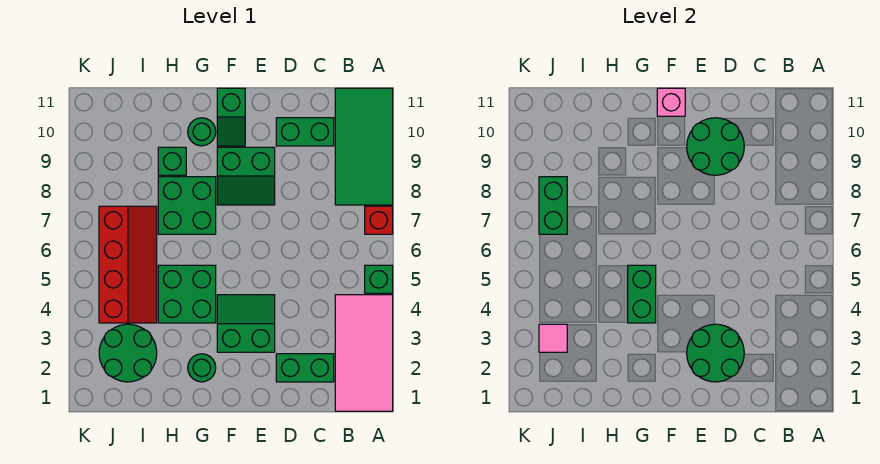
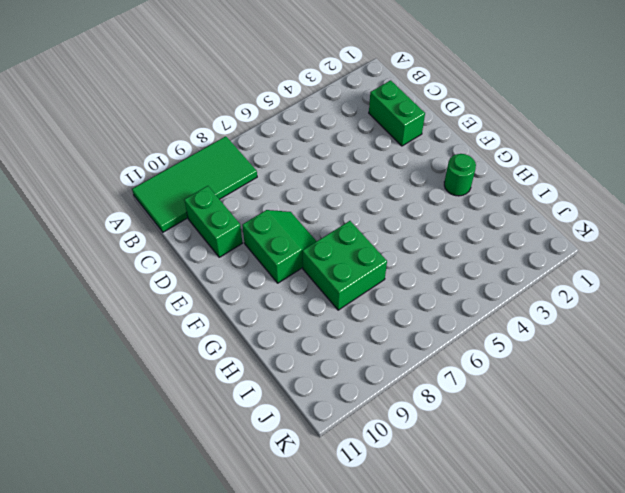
none -> pink tile A1:B4 level 1
none -> green brick A5 level 1
none -> red brick A7 level 1

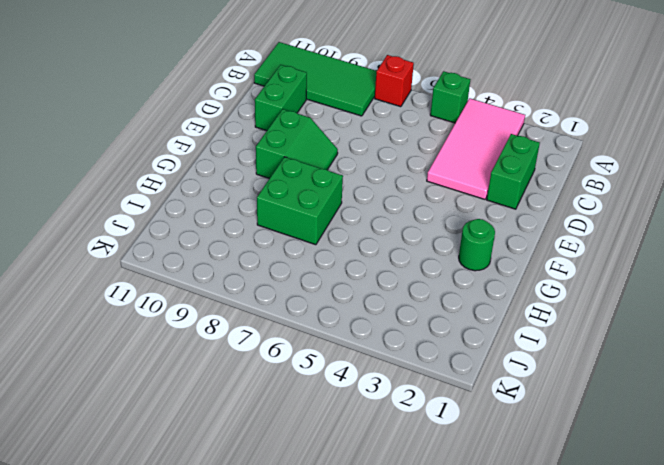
pink tile A3:D4 level 1 -> pink tile A1:B4 level 1
none -> green slope E3:F4 level 1 top 3
none -> green slope F10:F11 level 1 top 11
none -> green brick G4:H5 level 1

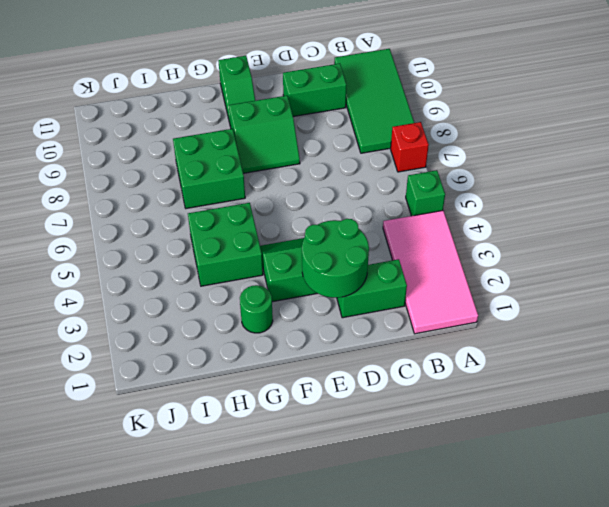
none -> green round brick G10 level 1
none -> green brick H9 level 1
none -> green round brick I2:J3 level 1

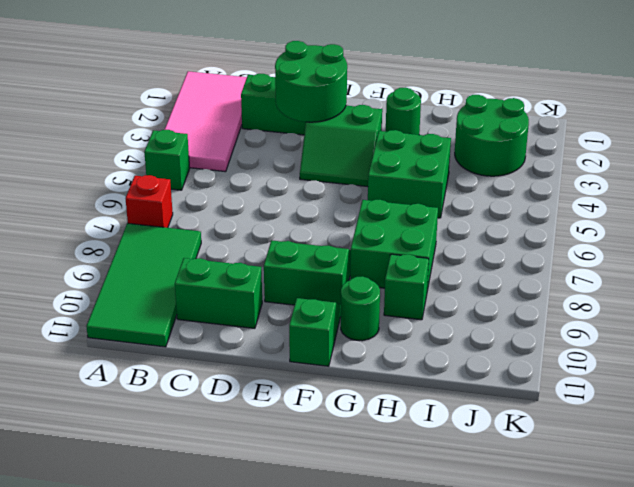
none -> red slope I4:J7 level 1 top J
none -> green round brick D9:E10 level 2
none -> pink brick F11 level 2

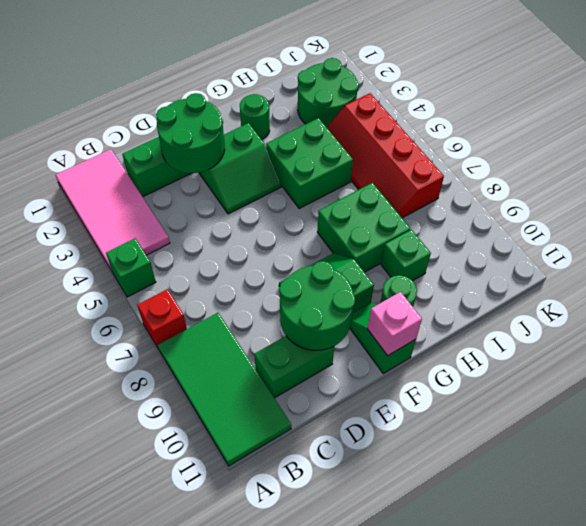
none -> green brick G4:G5 level 2
none -> pink tile J3 level 2
none -> green brick J7:J8 level 2

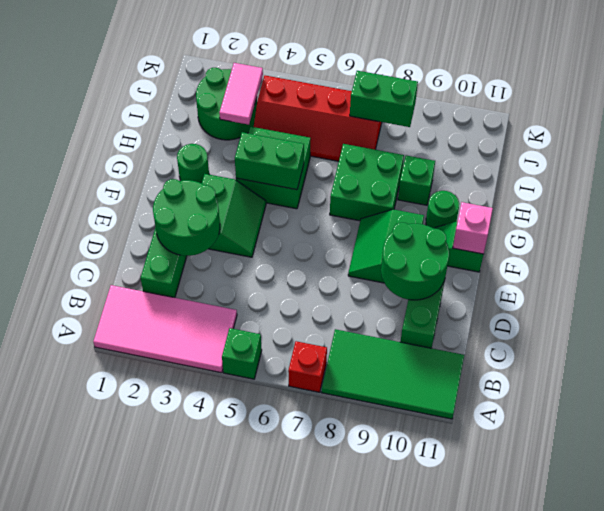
pink tile I3:J3 level 2 -> pink tile J3 level 2

